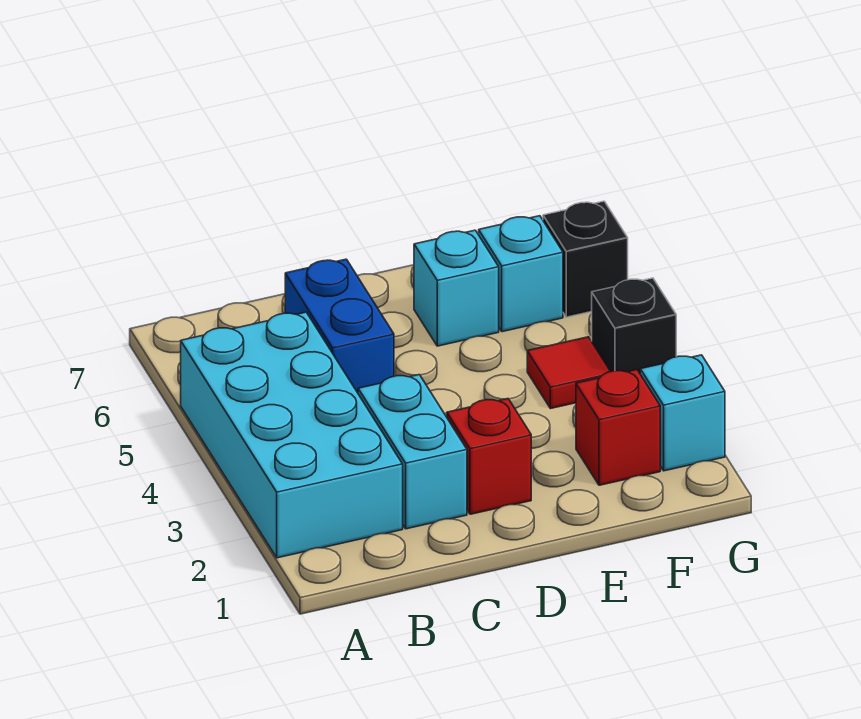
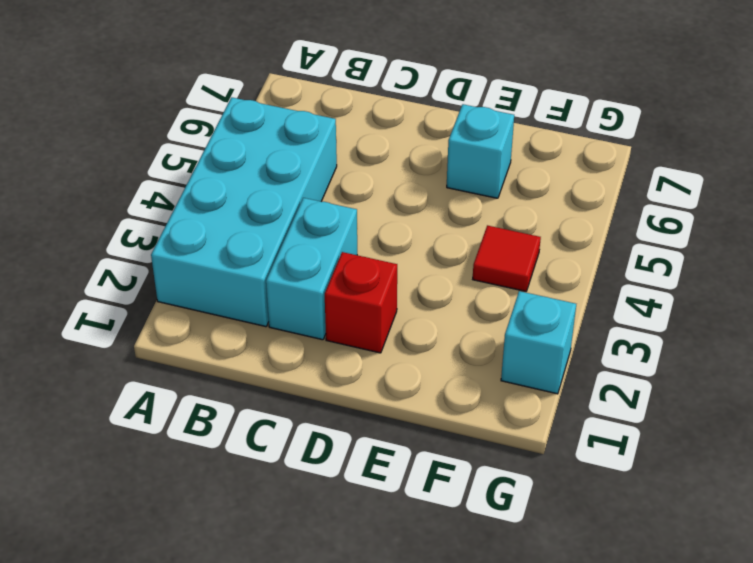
none -> blue brick C5:C6 level 1
none -> red brick F2 level 1

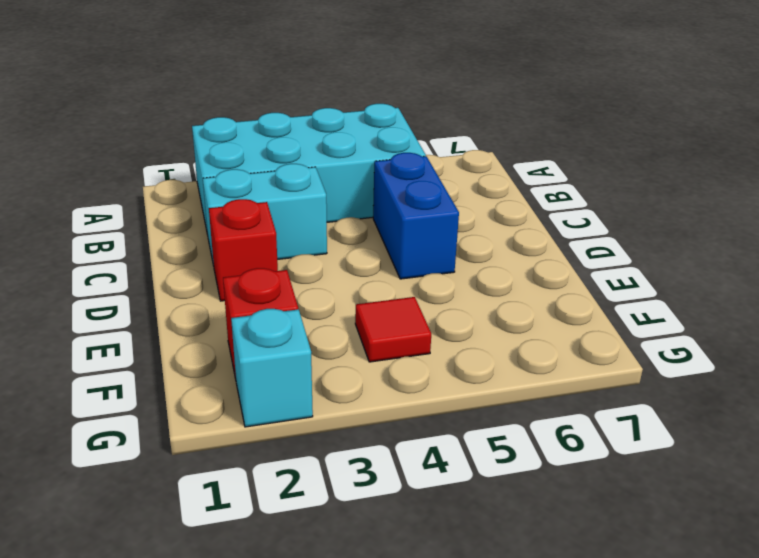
blue brick C5:D5 level 1 -> blue brick C5:C6 level 1
none -> cyan brick E6 level 1
none -> cyan brick F6 level 1

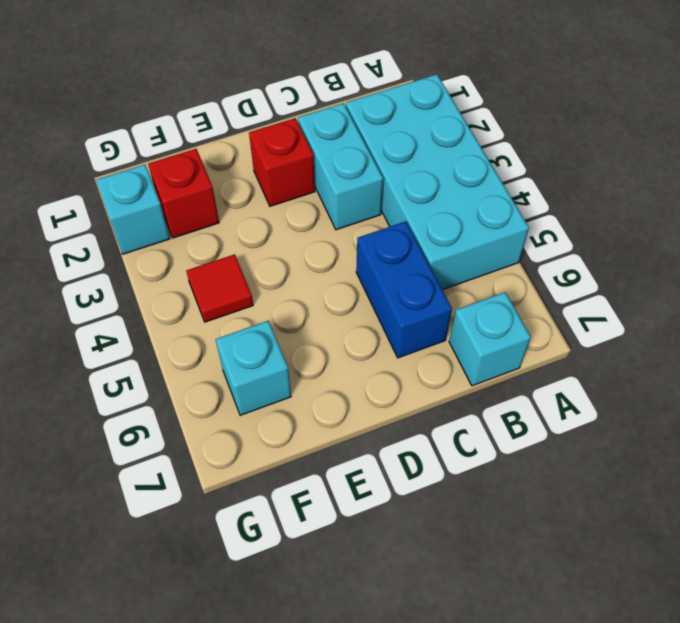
cyan brick B7 level 1 -> cyan brick E6 level 1
none -> black brick G4 level 1
none -> black brick G6 level 1

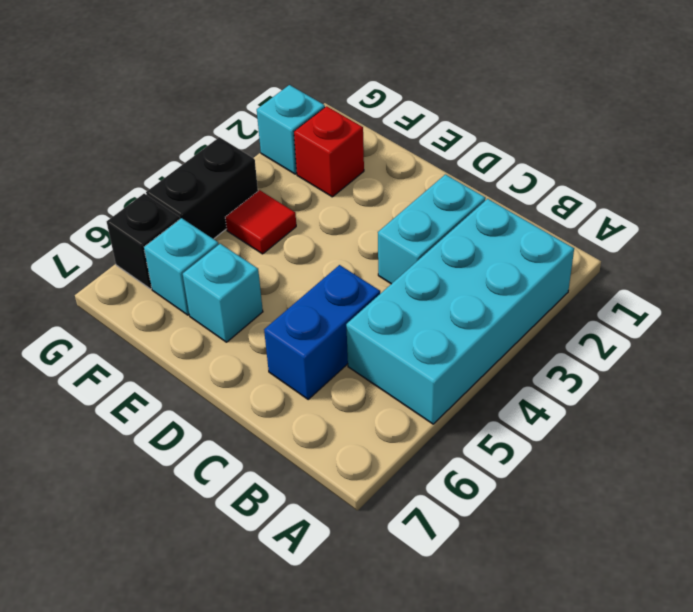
black brick G4:G5 level 1 -> black brick G4 level 1
none -> red brick D2 level 1

